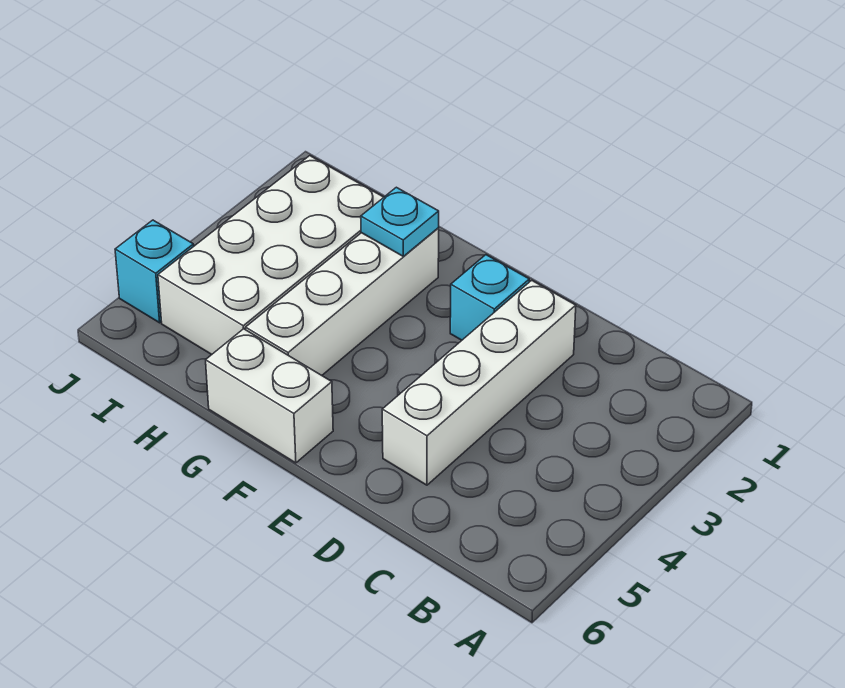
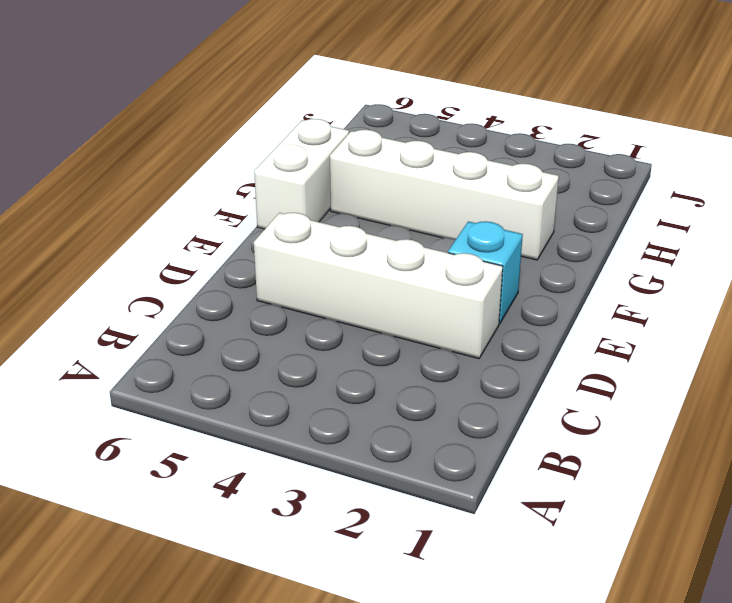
none -> white brick H2:I5 level 1
none -> cyan brick J5 level 1

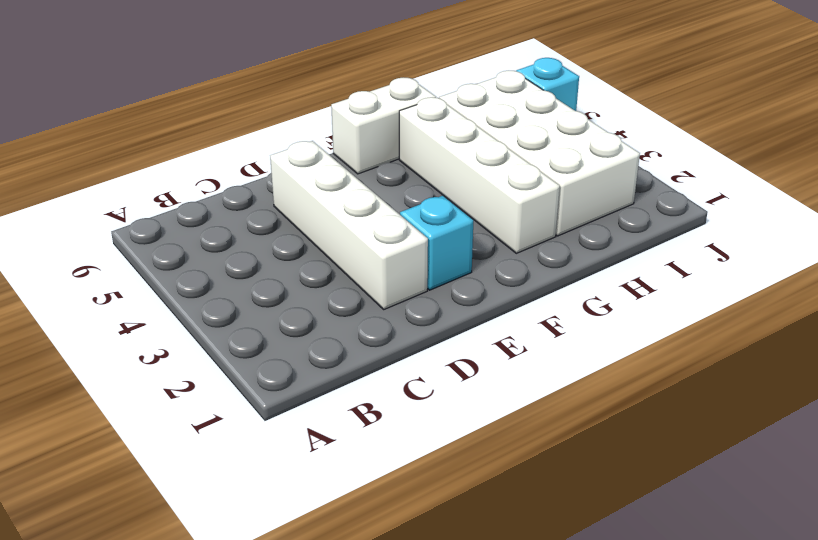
none -> cyan plate G2 level 2

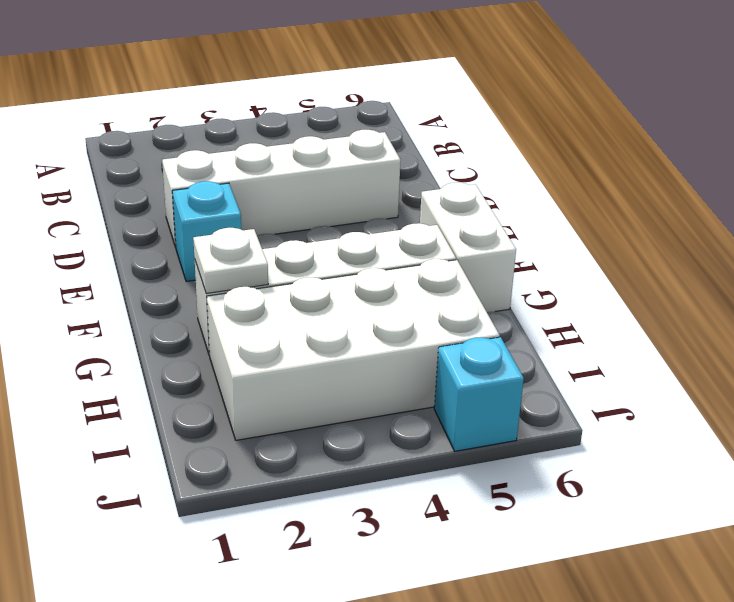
white plate G2 level 2 -> cyan plate G2 level 2

